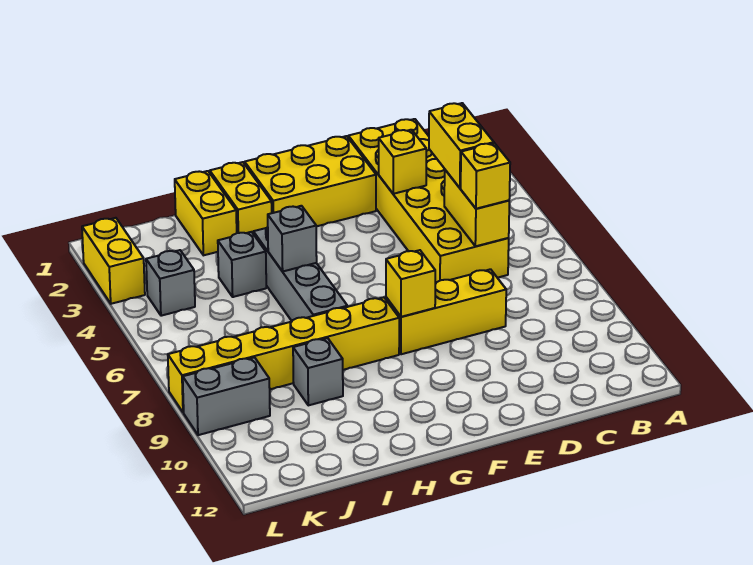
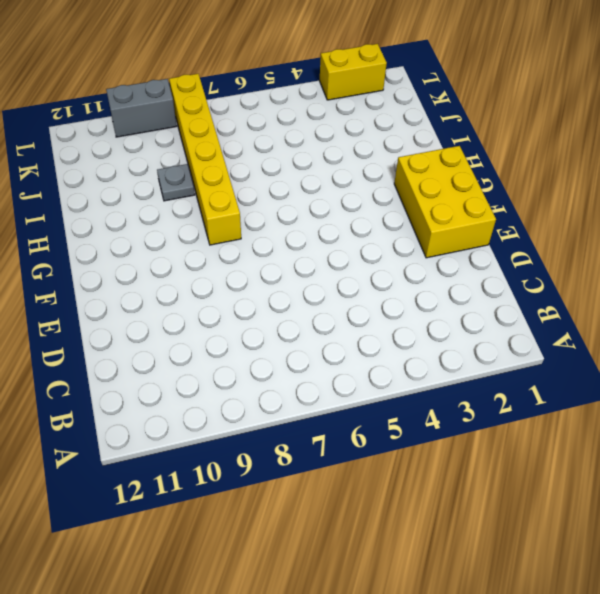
grey plate I9 level 1 -> grey brick I9 level 1
grey brick L9:L10 level 1 -> grey brick K9:L9 level 1
none -> yellow brick C1:D6 level 1
none -> yellow brick D8:F8 level 1
none -> yellow brick H1:H2 level 1

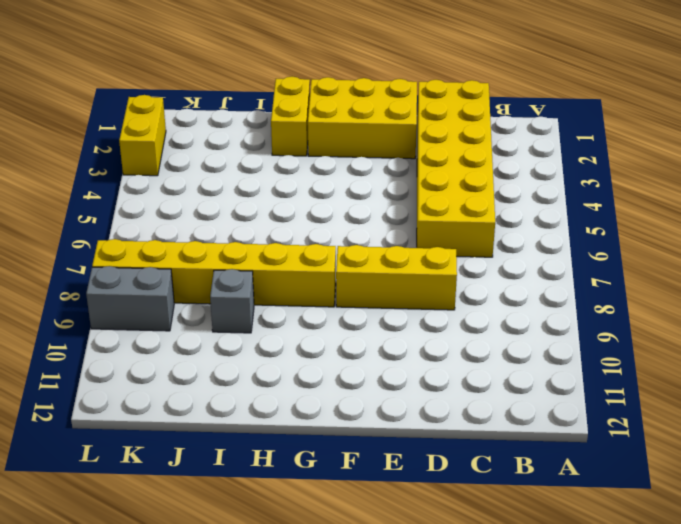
none -> grey brick H4:H7 level 1
none -> yellow brick I1:I2 level 1
none -> grey brick I4 level 1

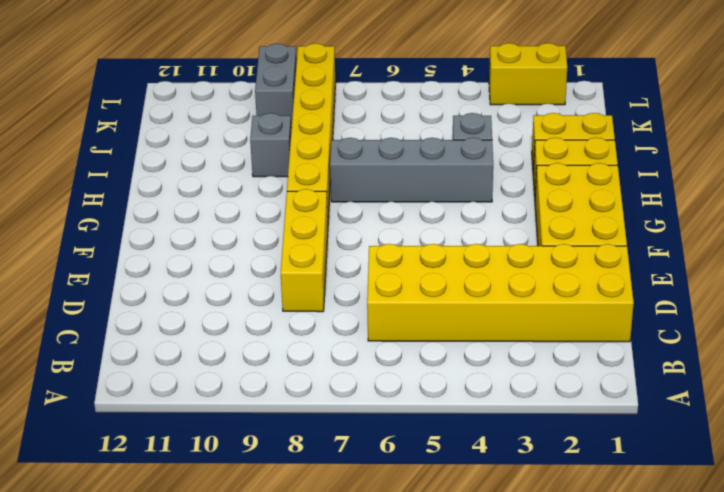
none -> grey brick K4 level 1
none -> yellow brick C5:C6 level 2
none -> yellow brick D3 level 2

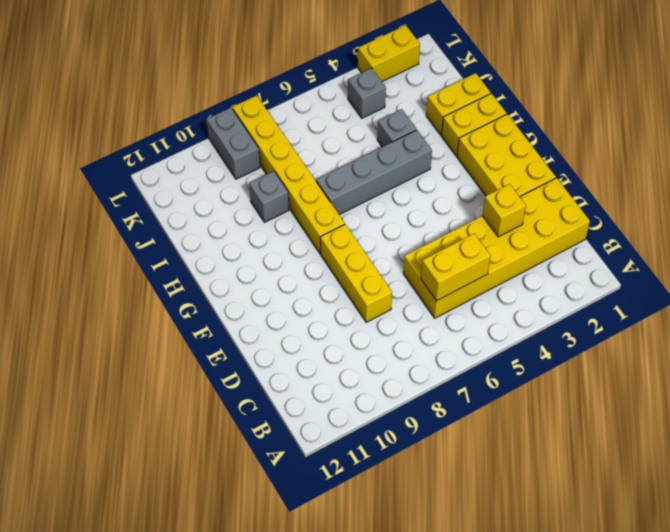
none -> yellow brick F8 level 2
none -> grey brick H5 level 2
none -> yellow brick C4:C5 level 3

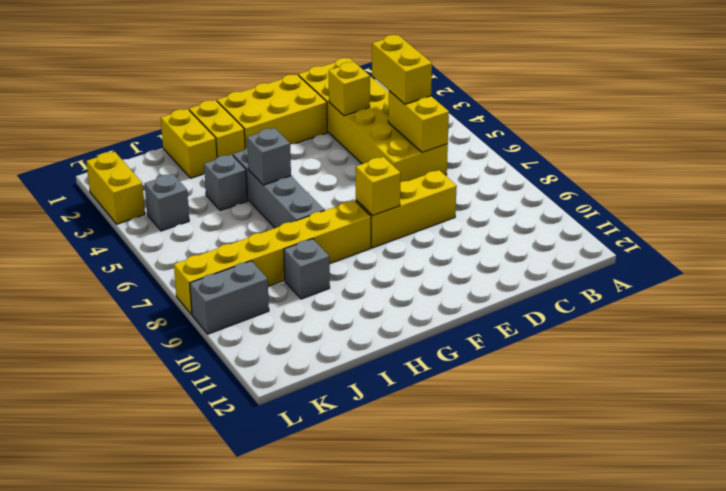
none -> yellow brick C6 level 3

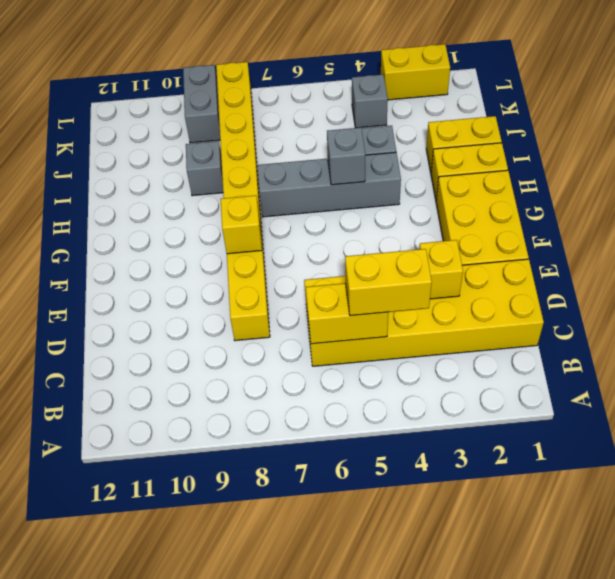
none -> yellow brick C6 level 3

